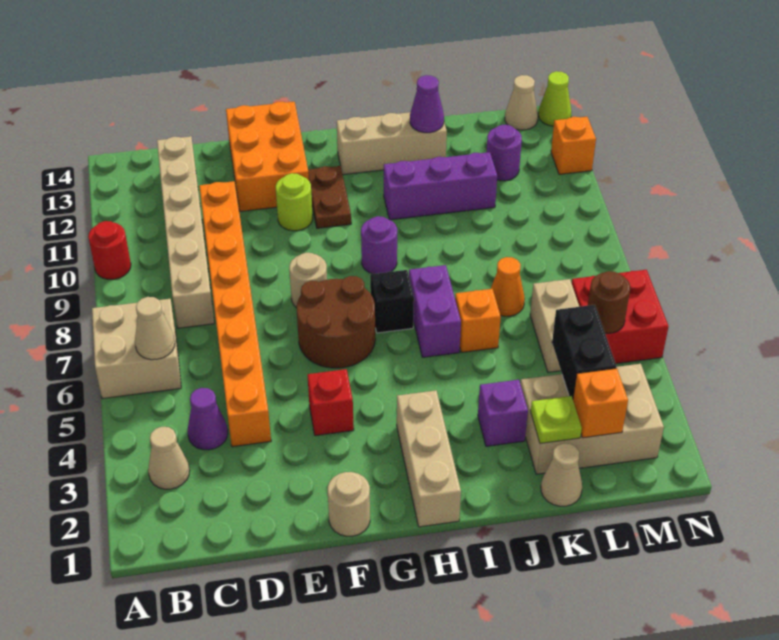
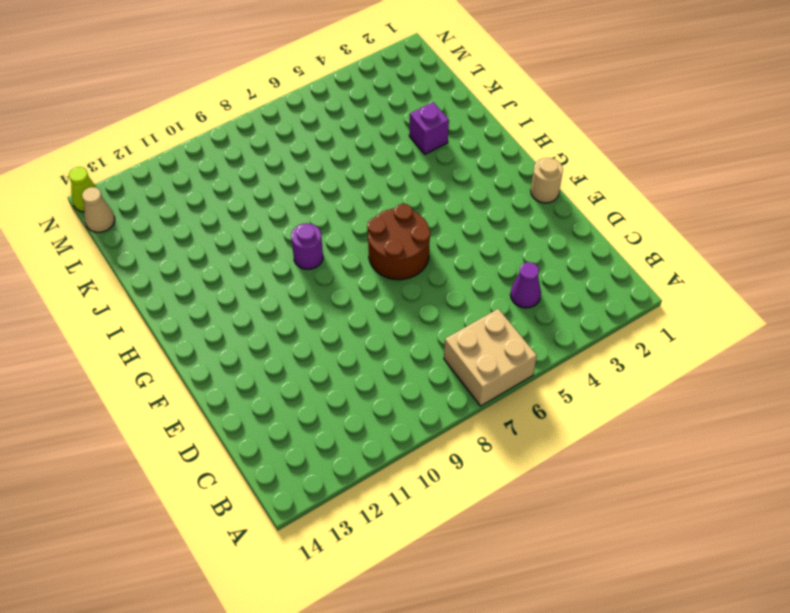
none -> red round brick A10 level 1
none -> tan cone B3 level 1
none -> tan brick C8:C13 level 1
none -> orange brick D4:D11 level 1

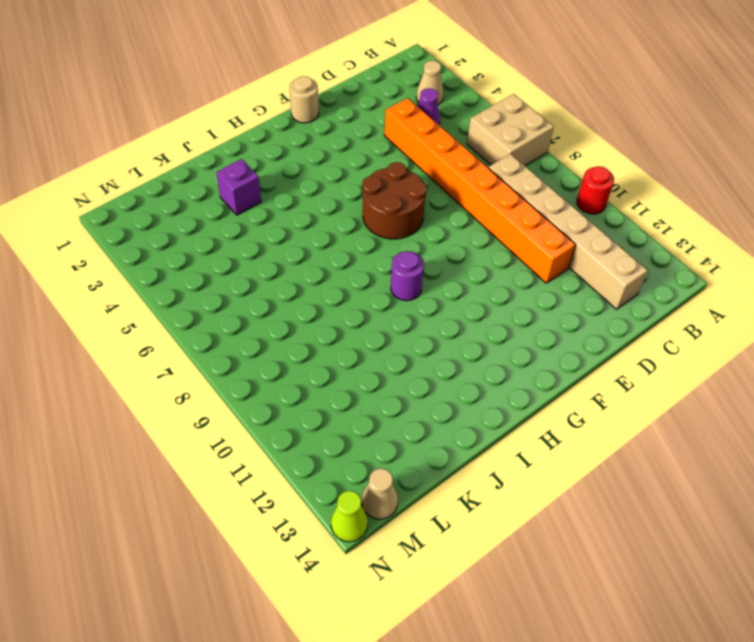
none -> orange brick E12:F14 level 1
none -> red brick F4 level 1
none -> tan round brick F8 level 1
none -> lime round brick F11 level 1

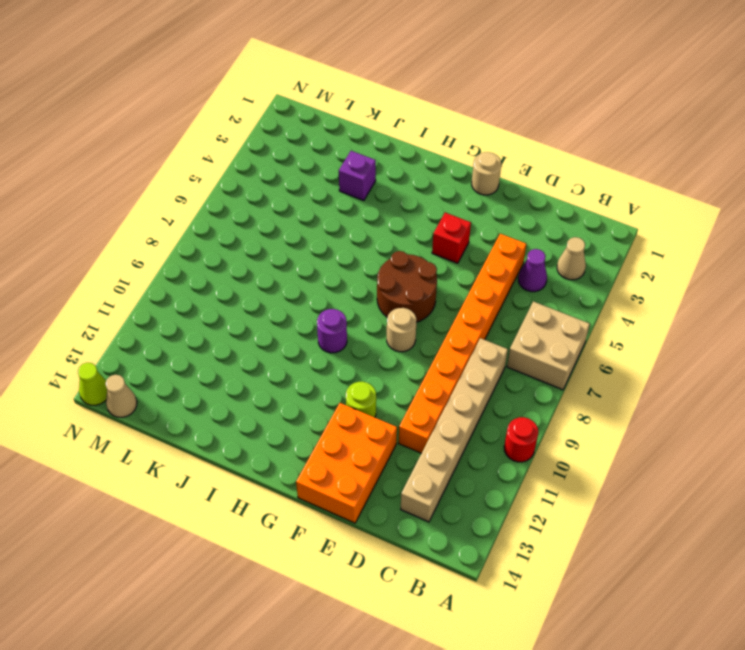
none -> brown plate G11:G12 level 1
none -> tan brick H1:H3 level 1
none -> black brick H7 level 1
none -> tan brick H13:J13 level 1

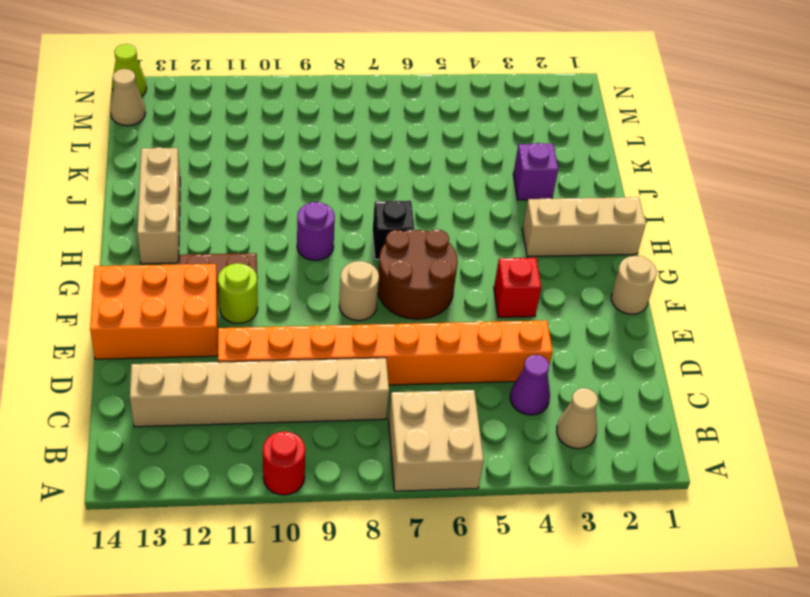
none -> purple brick I6:I7 level 1
none -> purple brick I11:K11 level 1
none -> orange brick J6 level 1
none -> tan cone K1 level 1

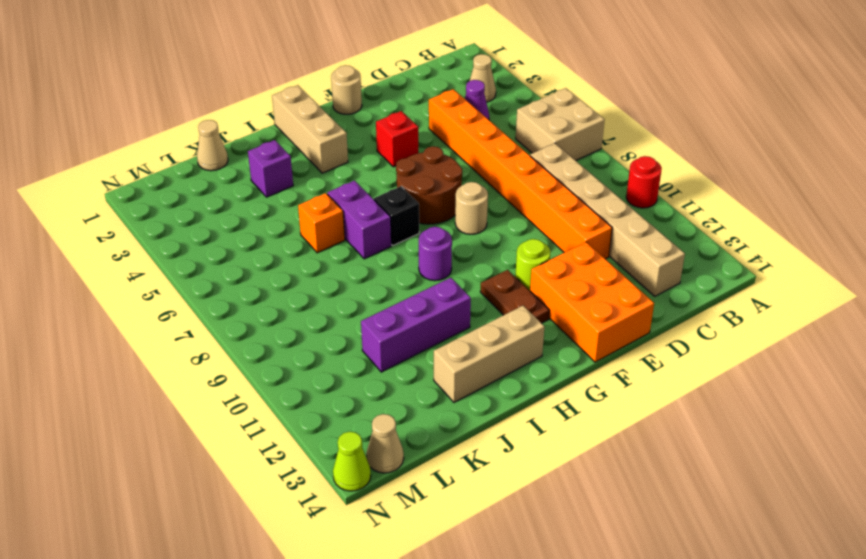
none -> tan brick K2:M3 level 1
none -> orange cone K7 level 1
none -> tan brick L5:L6 level 1
none -> purple round brick L12 level 1

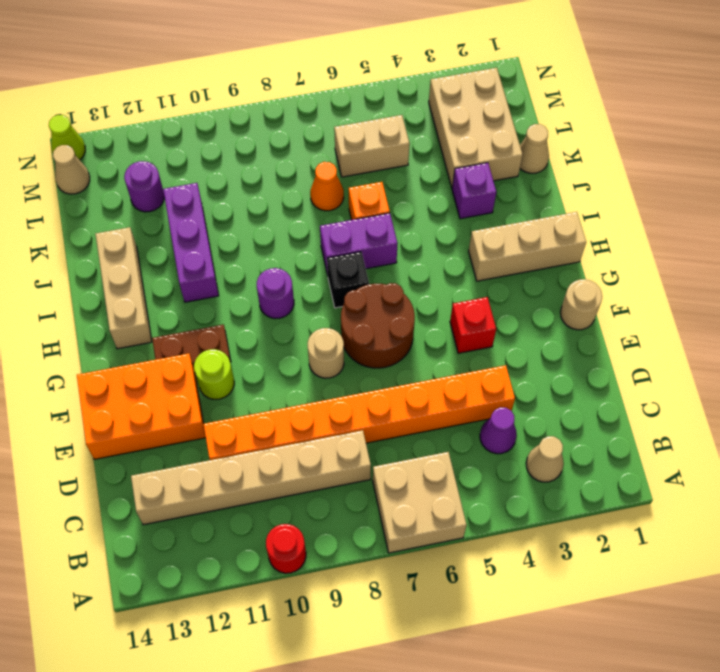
none -> red brick M5:N6 level 1
none -> orange brick N12 level 1
none -> tan cone B6 level 2
none -> purple cone J13 level 2

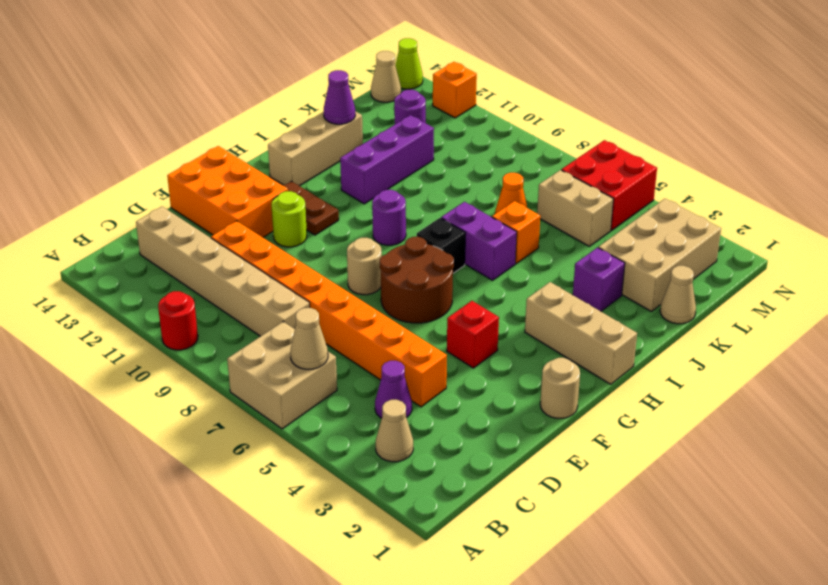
none -> lime plate K2 level 2
none -> orange brick L2 level 2
none -> black brick L3:L4 level 2
none -> brown round brick M5 level 2

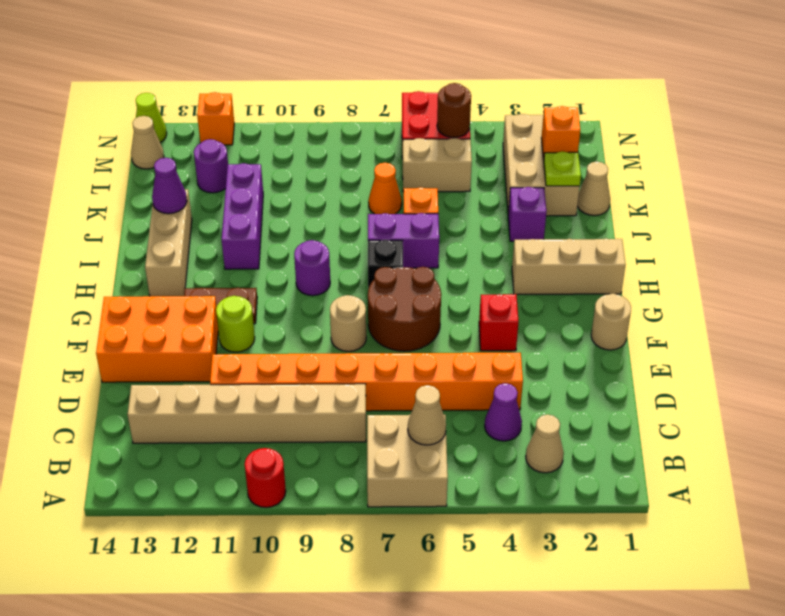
none -> black brick L3:L4 level 2

